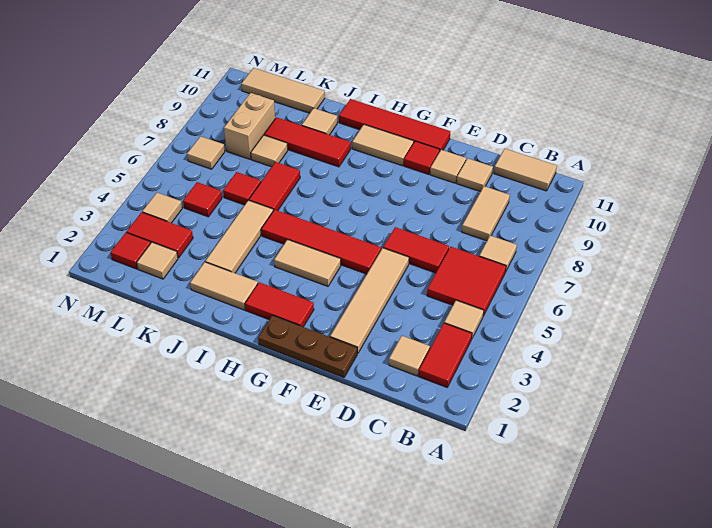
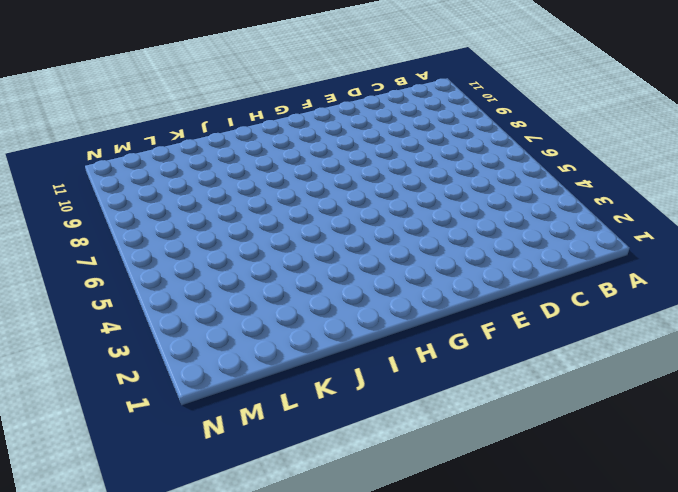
none -> red tile B2:B3 level 1
none -> tan tile B4 level 1
none -> red tile B5:C6 level 1
none -> tan tile B7 level 1

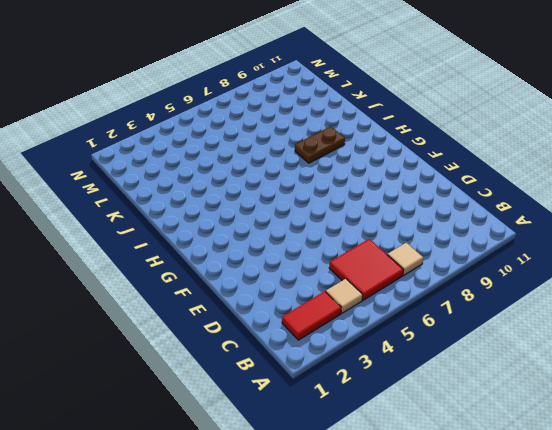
brown plate I8:I9 level 1 -> red tile I9:K9 level 1
none -> tan tile B11:C11 level 1
none -> tan tile C2 level 1
none -> tan tile C8:C9 level 1
none -> red tile D6:E6 level 1

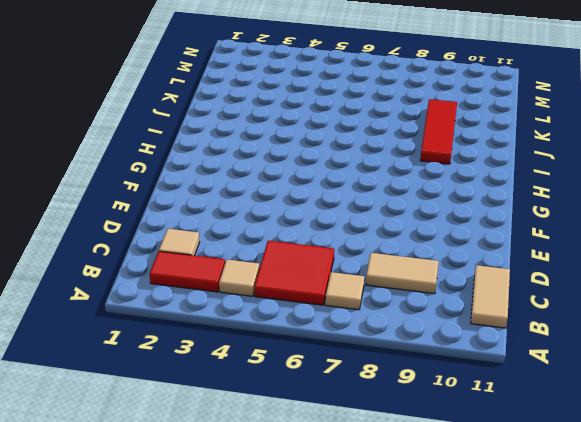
none -> red tile D6:E6 level 1
none -> tan tile D10 level 1
none -> brown plate E1:G1 level 1
none -> tan tile E2:E5 level 1

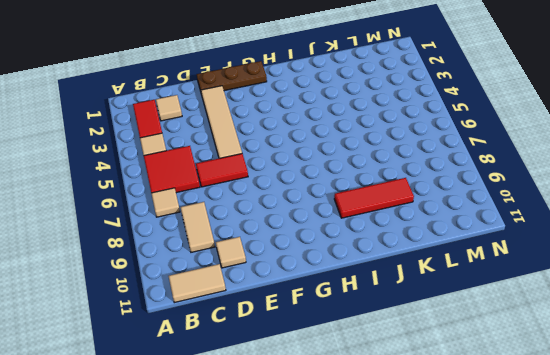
none -> tan tile E10 level 1
none -> red tile F5:I5 level 1
none -> red tile F10 level 1
none -> red tile F11:I11 level 1

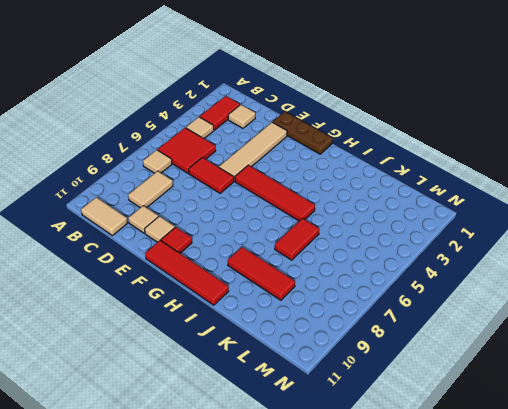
none -> red tile G2:H2 level 1
none -> tan tile G4:H4 level 1
none -> tan tile G10:H10 level 1
none -> tan tile I2:J2 level 1

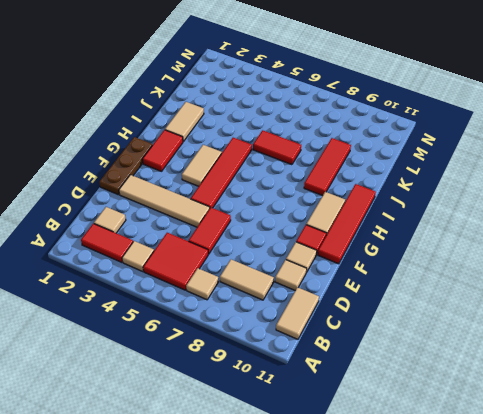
none -> tan tile J3:J5 level 1
none -> tan tile J10 level 1
none -> red tile K6 level 1
none -> tan tile K8 level 1

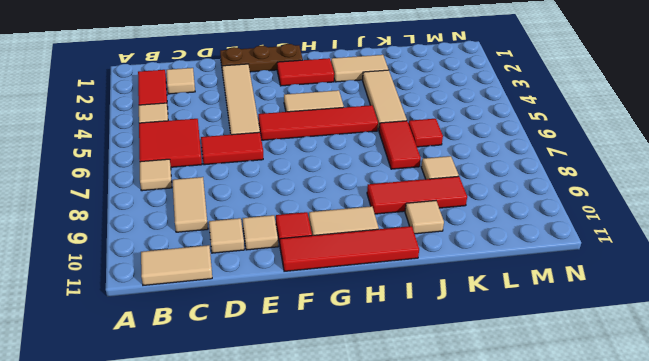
none -> tan tile K11:M11 level 1
none -> tan tile L2 level 1
none -> red tile L3:M3 level 1
none -> red tile L5 level 1

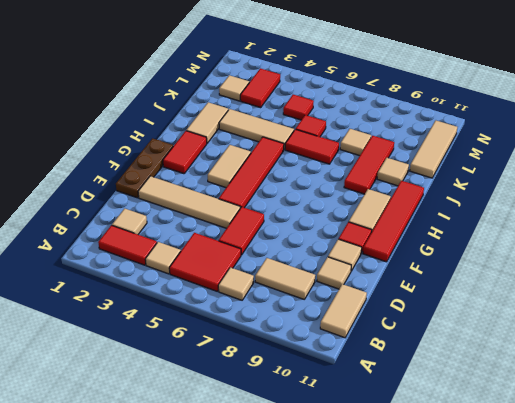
none -> tan brick L8:L9 level 1
none -> red tile M2 level 1
none -> tan tile M4 level 1
none -> tan tile M7 level 1

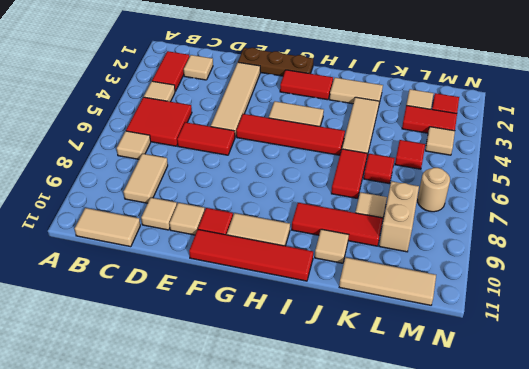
tan round brick M7 level 1 -> tan tile M7 level 1

